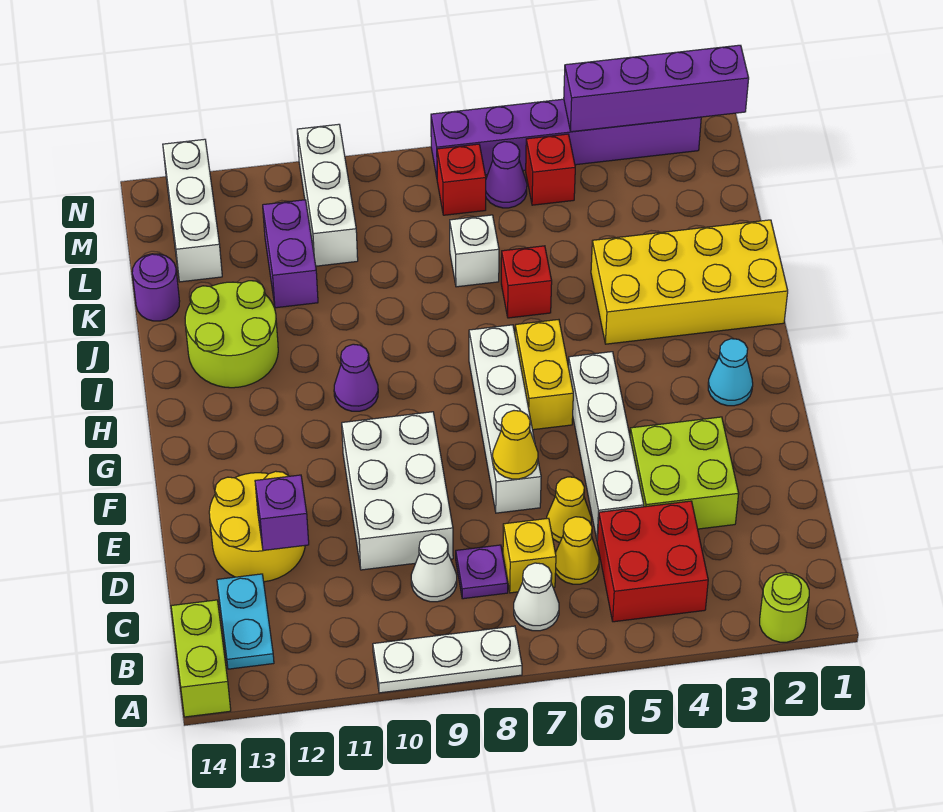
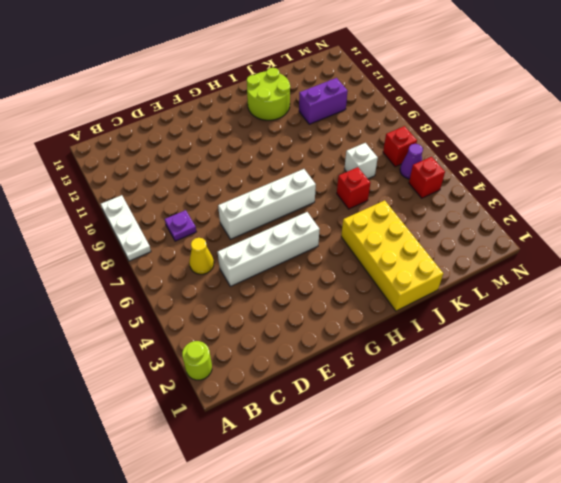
none -> lime brick A14:B14 level 1
none -> red brick B4:C5 level 1
none -> white cone B7 level 1
none -> cyan plate B13:C13 level 1

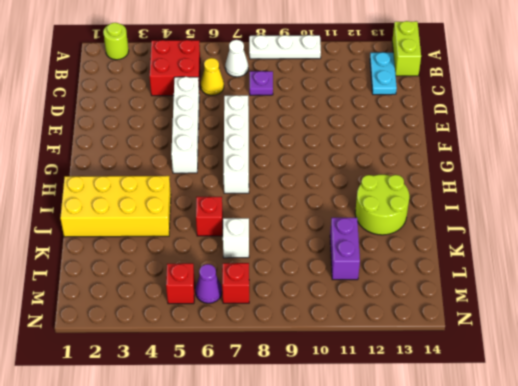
none -> yellow brick C7 level 1
none -> white cone C9 level 1
none -> lime brick D3:E4 level 1
none -> yellow cone D6 level 1

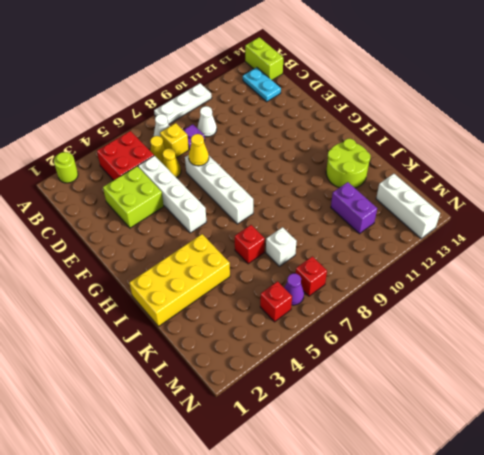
none -> white brick D9:F10 level 1
none -> yellow round brick D12:E13 level 1
none -> cyan cone G2 level 1
none -> yellow brick G6:H6 level 1

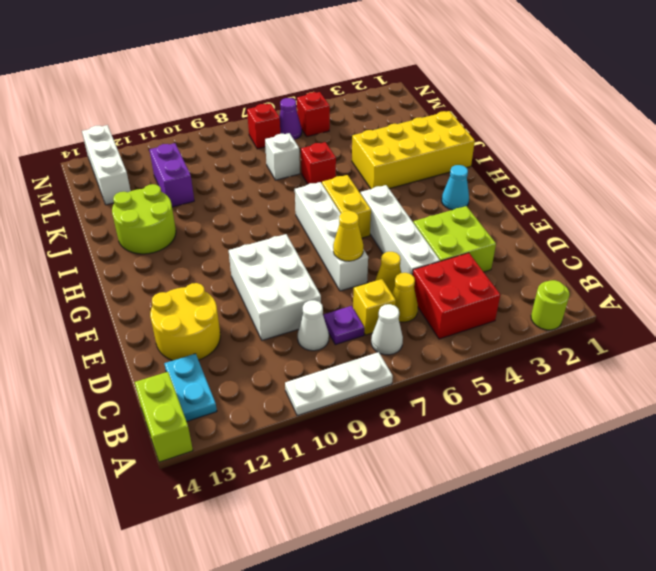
none -> purple cone H10 level 1
none -> purple round brick K14 level 1
none -> white brick L10:N10 level 1
none -> purple brick N2:N7 level 1

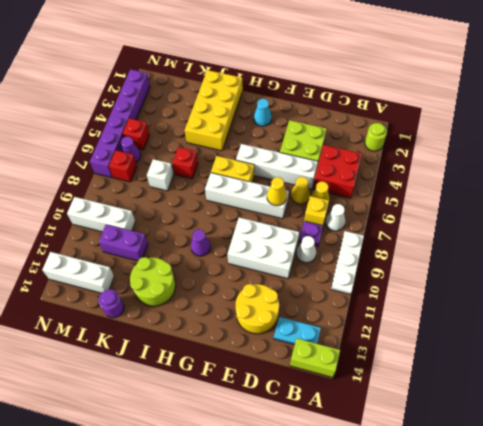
none -> purple brick D12 level 2
none -> purple brick N1:N4 level 2

